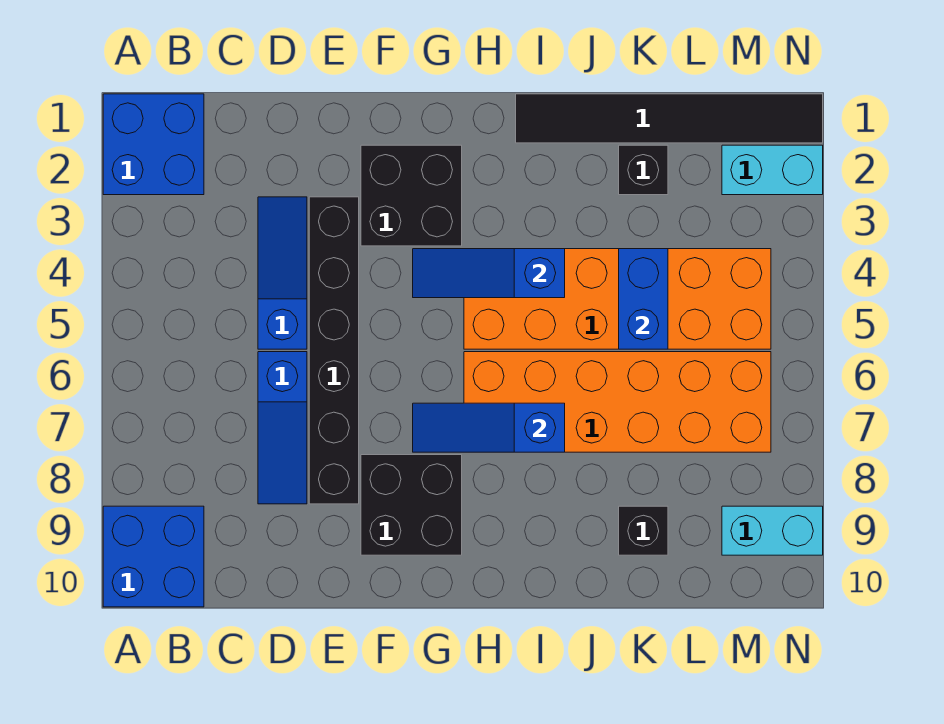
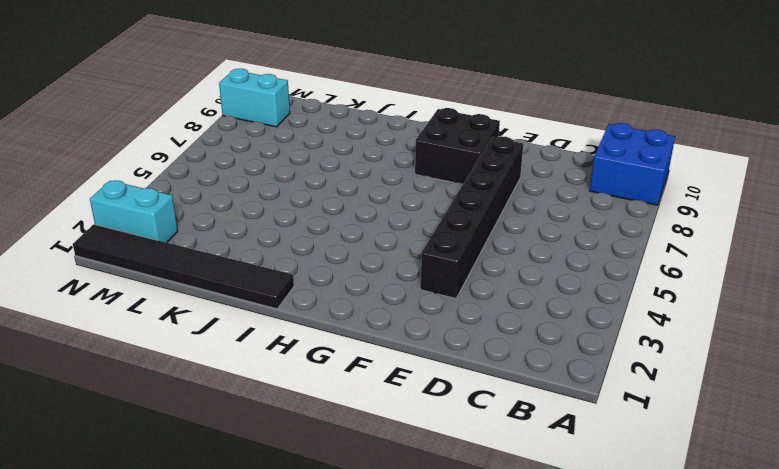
none -> blue brick A1:B2 level 1
none -> blue slope D3:D5 level 1 top 5
none -> blue slope D6:D8 level 1 top 6

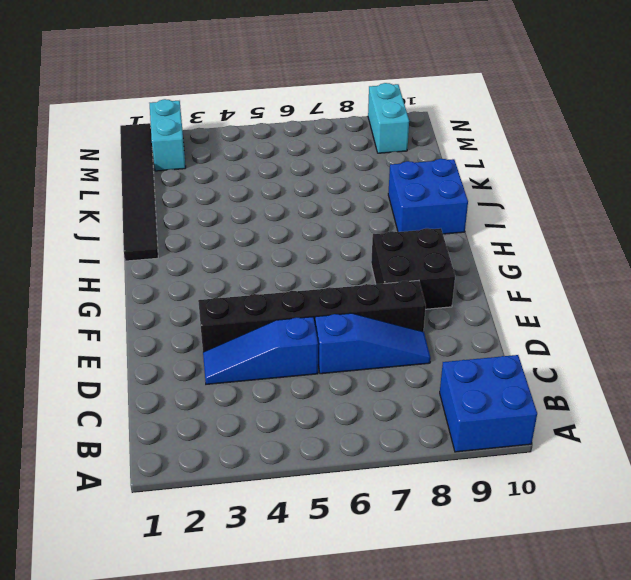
blue brick I9:J10 level 1 -> blue brick A1:B2 level 1
none -> black brick F2:G3 level 1
none -> orange brick H4:M5 level 1
none -> orange brick H6:M7 level 1

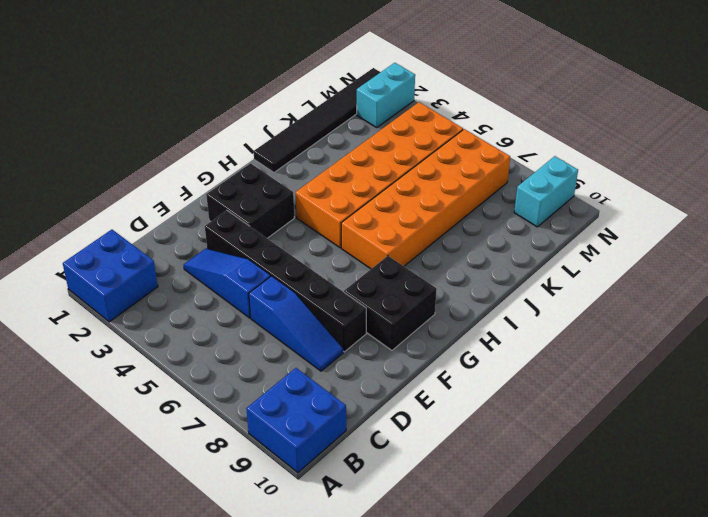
none -> black brick K2 level 1
none -> black brick K9 level 1
none -> blue slope G4:I4 level 2 top I

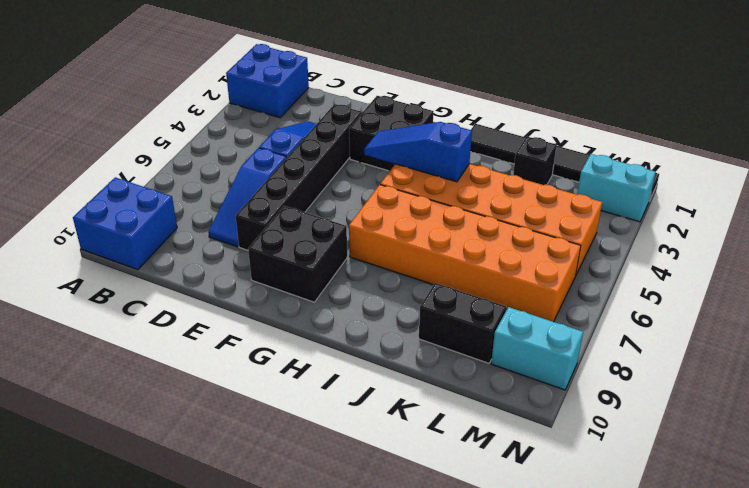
black brick K9:L9 level 1 -> black brick K9 level 1
none -> blue slope G7:I7 level 2 top I
none -> blue brick K4:K5 level 2

